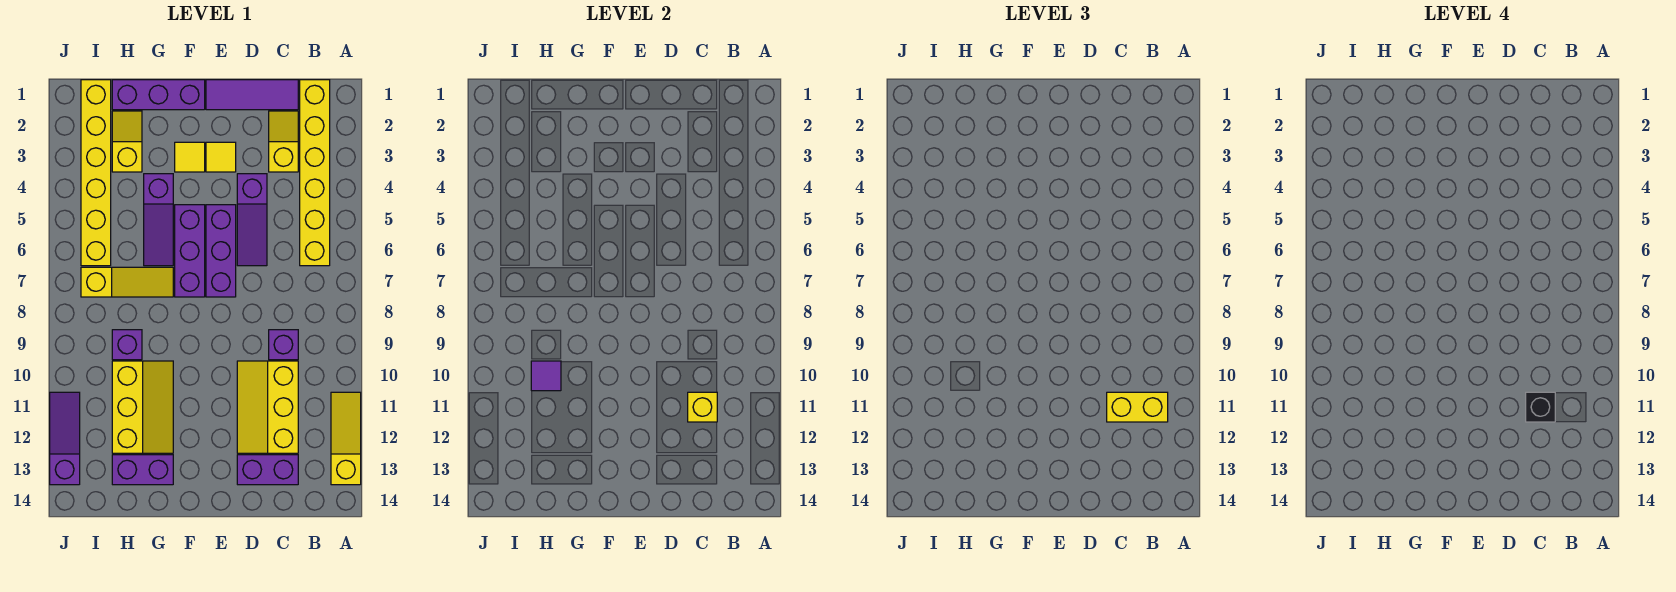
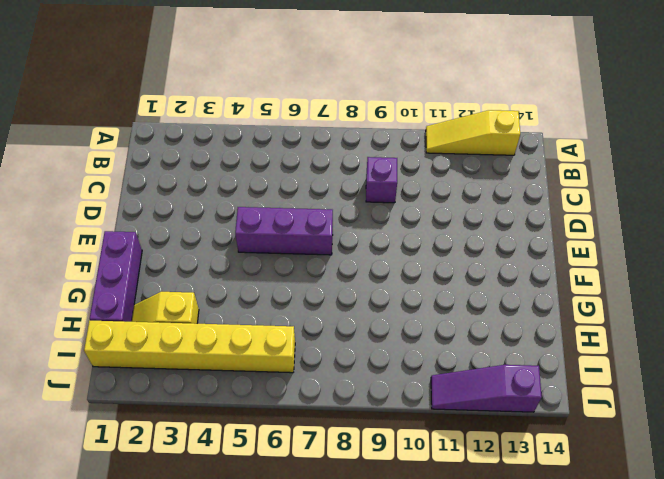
none -> yellow brick B1:B6 level 1
none -> purple tile C1:E1 level 1
none -> yellow slope C2:C3 level 1 top 3

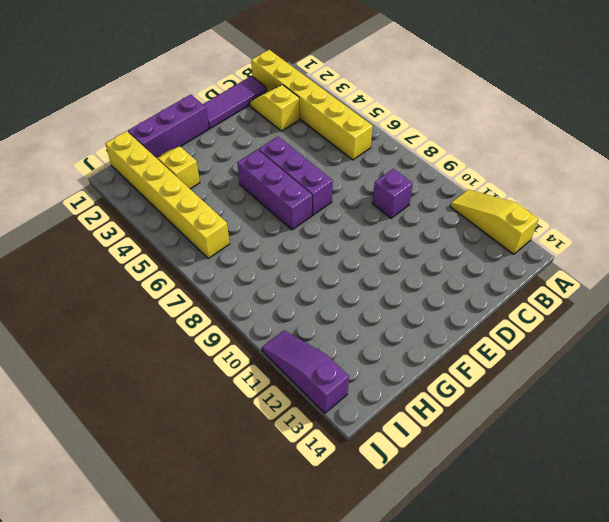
none -> yellow slope C10:D12 level 1 top C
none -> purple brick C13:D13 level 1
none -> purple slope D4:D6 level 1 top 4

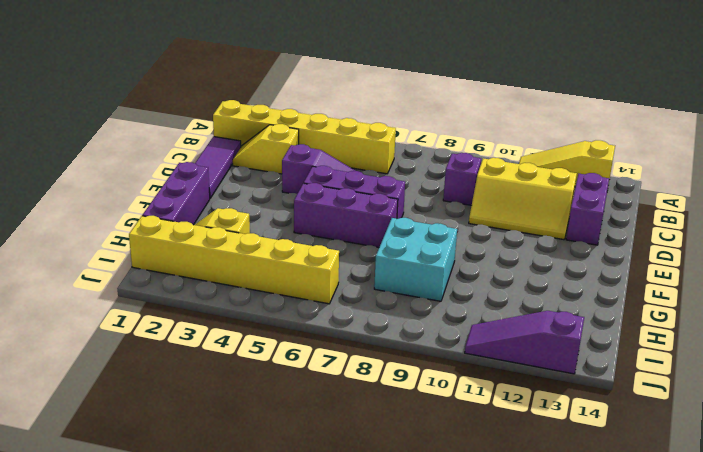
cyan brick G8:H9 level 1 -> purple brick H9 level 1
none -> yellow tile E3 level 1
none -> yellow tile F3 level 1
none -> purple slope G4:G6 level 1 top 4

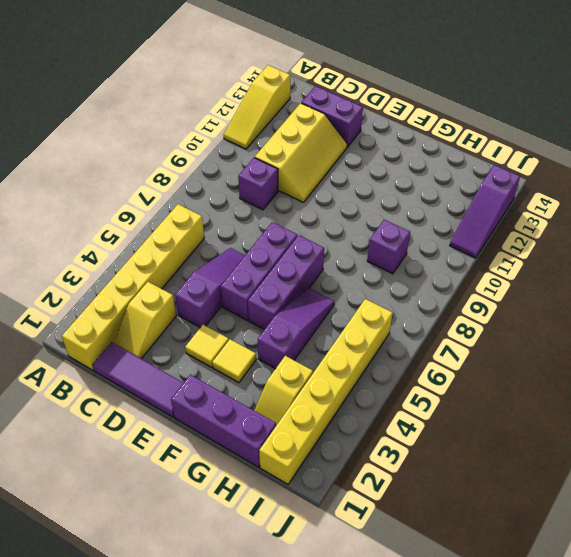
none -> yellow slope G7:I7 level 1 top I
none -> yellow slope G10:H12 level 1 top H
none -> purple brick G13:H13 level 1

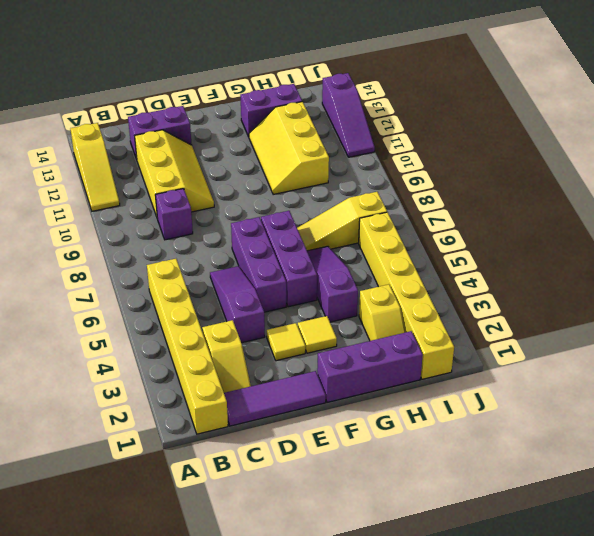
none -> purple brick H9 level 1
none -> yellow brick C11 level 2
none -> purple tile H10 level 2

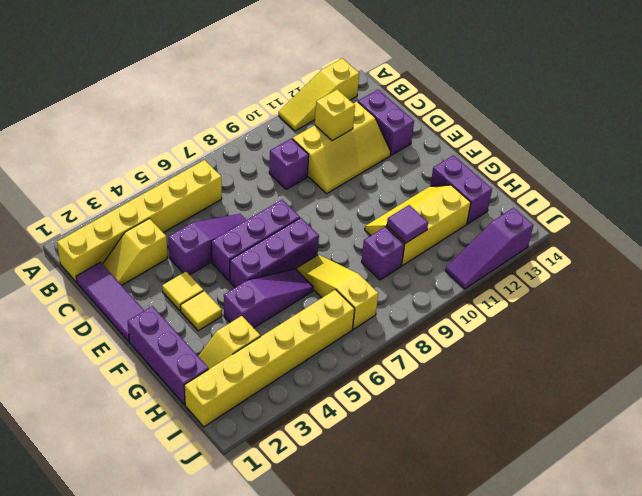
none -> yellow brick B11:C11 level 3
none -> black brick C11 level 4

